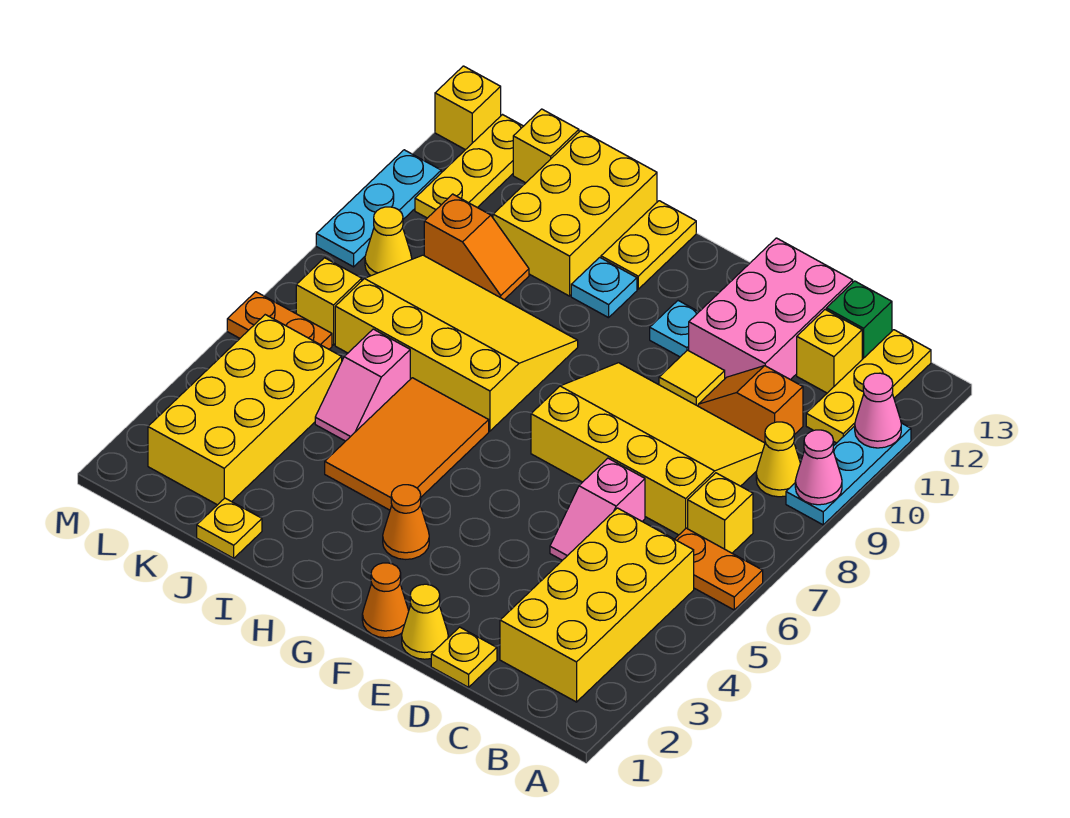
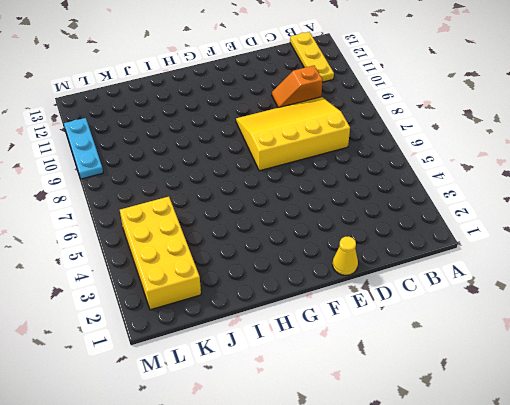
none -> orange plate A6:B6 level 1
none -> cyan plate A9:A11 level 1
none -> yellow brick B2:C5 level 1
none -> yellow brick B7 level 1

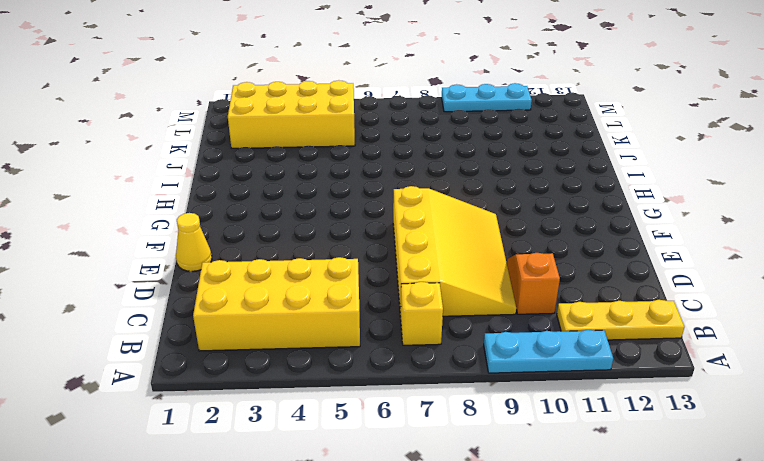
none -> orange plate A6:B6 level 1
none -> yellow cone B9 level 1
none -> yellow brick C12 level 1
none -> green brick C13 level 1

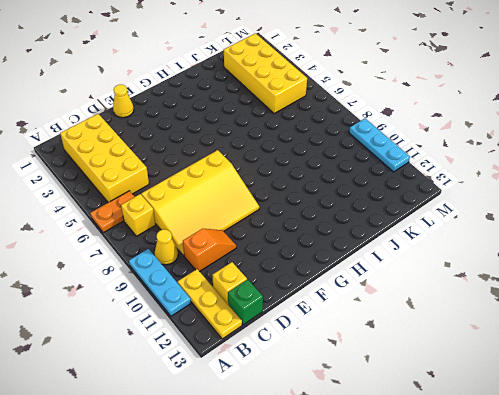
none -> yellow plate D1 level 1
none -> pink slope D5:D6 level 1 top 6
none -> pink brick D11:E13 level 1
none -> yellow tile E10 level 1

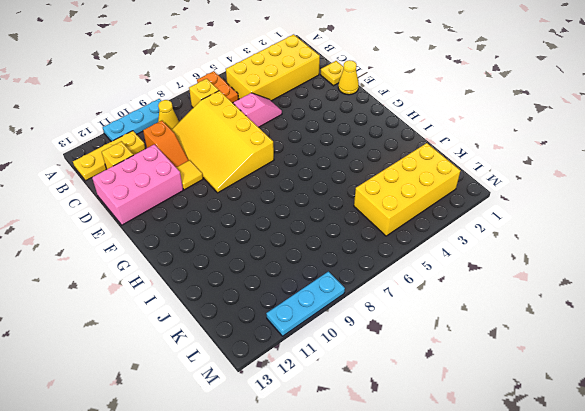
none -> green brick C13 level 1
none -> orange cone F1 level 1
none -> cyan plate F11 level 1
none -> orange cone G3 level 1

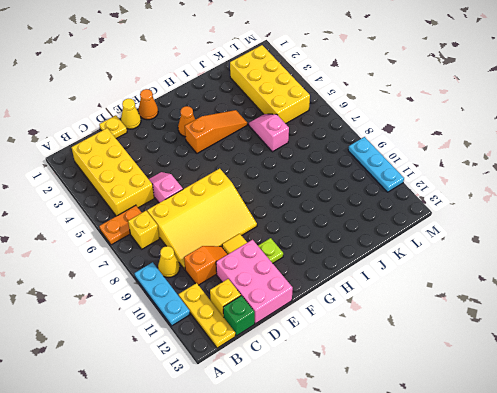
lime plate F11 level 1 -> cyan plate F11 level 1
orange slope G4:I4 level 1 top G -> orange tile H4:I6 level 1
none -> yellow slope H7:K9 level 1 top 7
none -> cyan plate H11 level 1
none -> yellow plate H12:H13 level 1
none -> yellow brick I11:J13 level 1

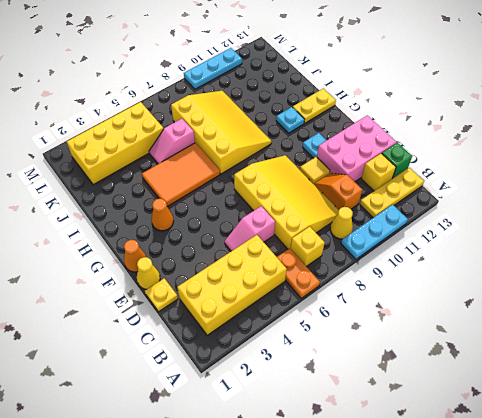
none -> yellow brick I11:J13 level 1
none -> yellow plate J1 level 1
none -> orange slope J10:K10 level 1 top K
none -> yellow brick K13 level 1

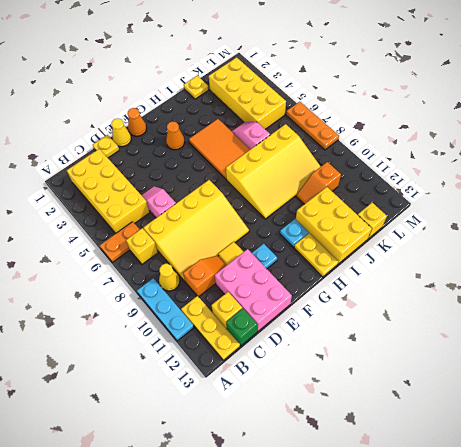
orange plate M6:M8 level 1 -> orange plate L6:M6 level 1
none -> yellow brick L7 level 1
none -> yellow cone L9 level 1
none -> yellow plate L11:L13 level 1
none -> cyan plate M9:M11 level 1

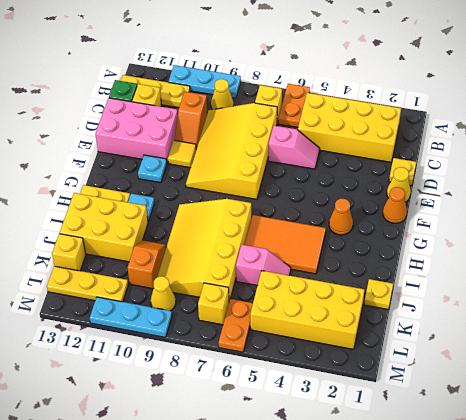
none -> yellow brick M13 level 1
none -> pink cone A9 level 2
none -> pink cone A11 level 2

